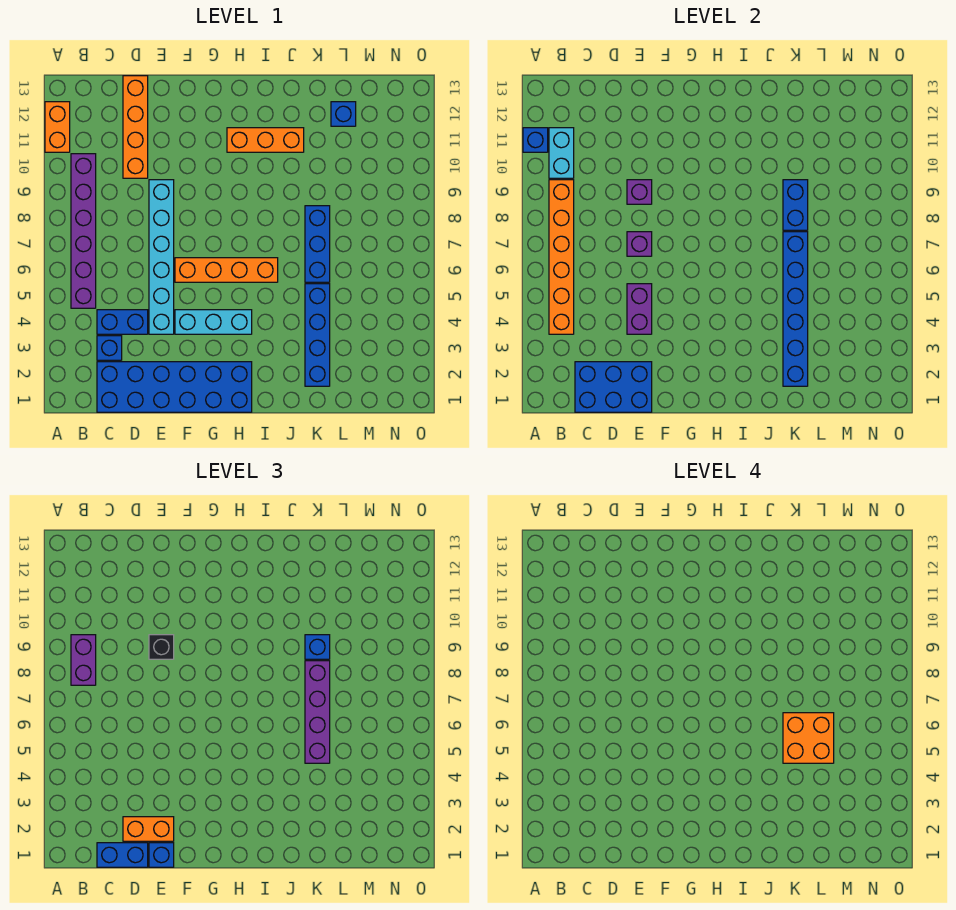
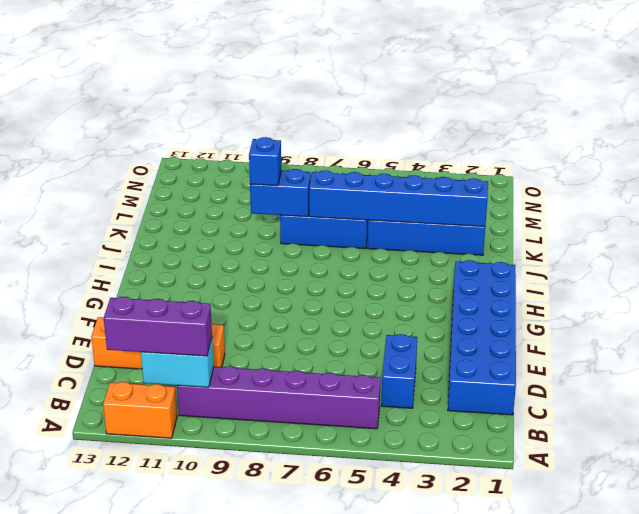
purple brick B10:B12 level 3 -> none
none -> blue brick C3 level 1
none -> cyan brick E4:E9 level 1
none -> cyan brick F4:H4 level 1
none -> orange brick F6:I6 level 1

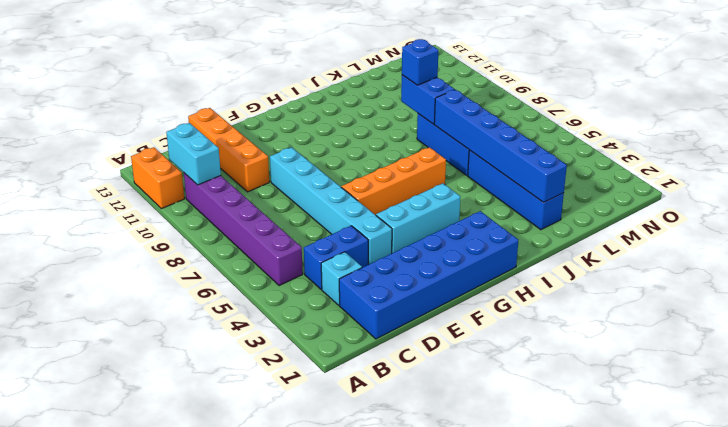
cyan brick C3 level 1 -> blue brick C3 level 1
none -> orange brick H11:J11 level 1
none -> blue brick L12 level 1
none -> blue brick A11 level 2
none -> orange brick B4:B9 level 2

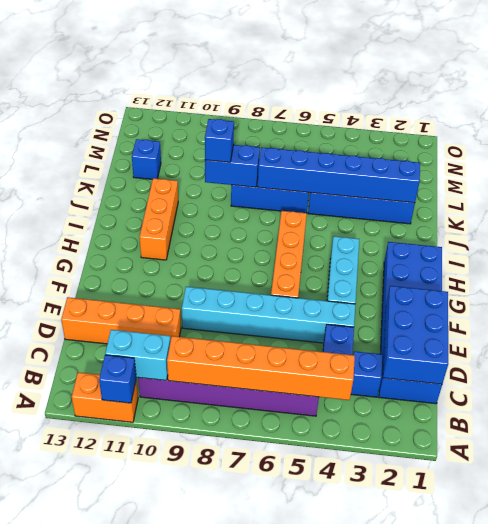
none -> purple brick E4:E5 level 2
none -> purple brick E7 level 2
none -> purple brick E9 level 2
none -> purple brick B8:B9 level 3

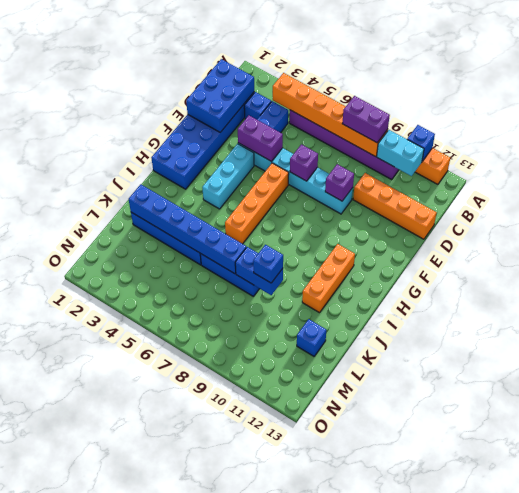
none -> blue brick C1:D1 level 3
none -> orange brick D2:E2 level 3
none -> blue brick E1 level 3
none -> black brick E9 level 3

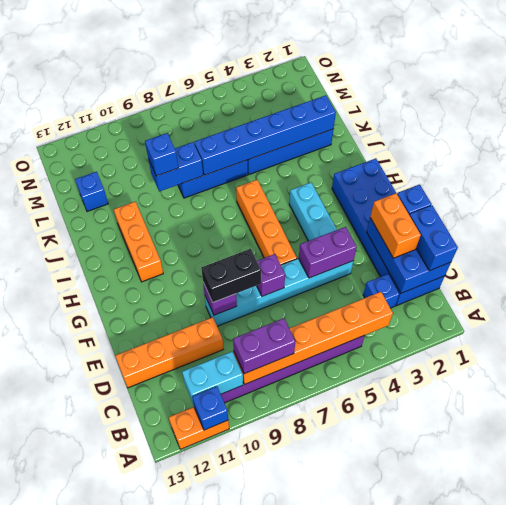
black brick E8:E9 level 3 -> black brick E9 level 3
none -> blue brick C4:D4 level 1
none -> purple brick K5:K8 level 3
none -> orange brick K5:L6 level 4

